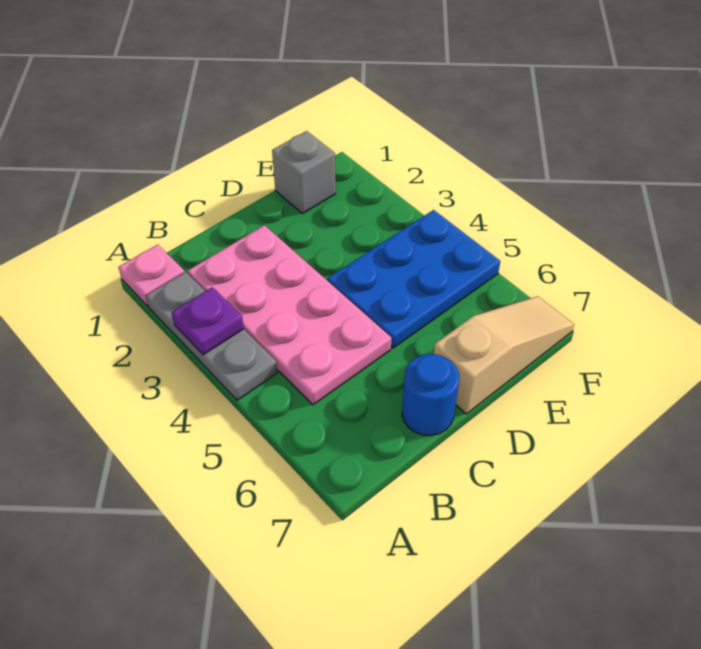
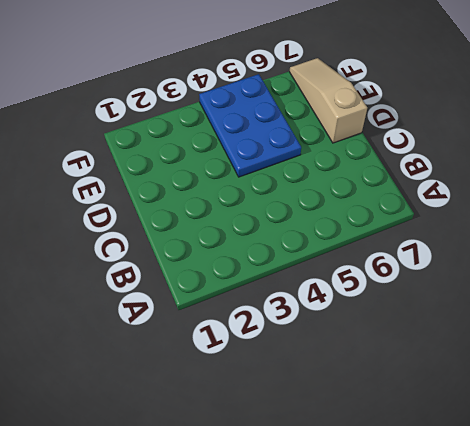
none -> pink plate A1 level 1
none -> grey plate A2:A4 level 1

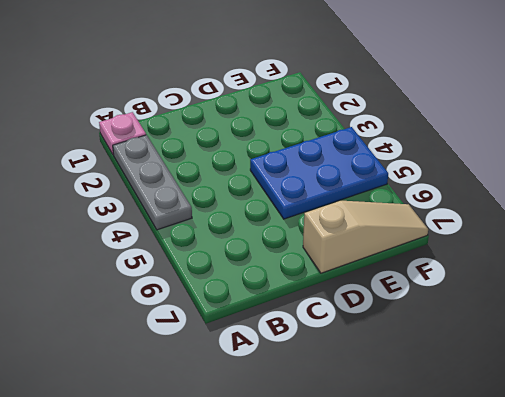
none -> pink plate B2:C5 level 1
none -> blue round brick C7 level 1

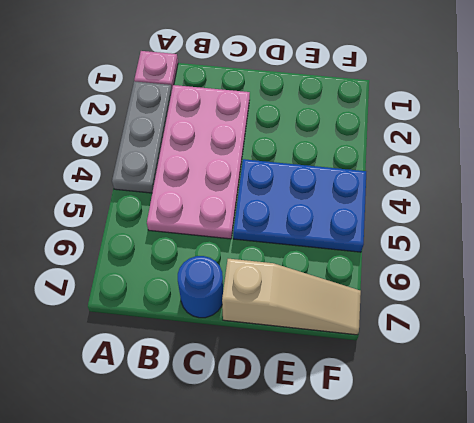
none -> grey brick E1 level 1
none -> purple plate A3 level 2

